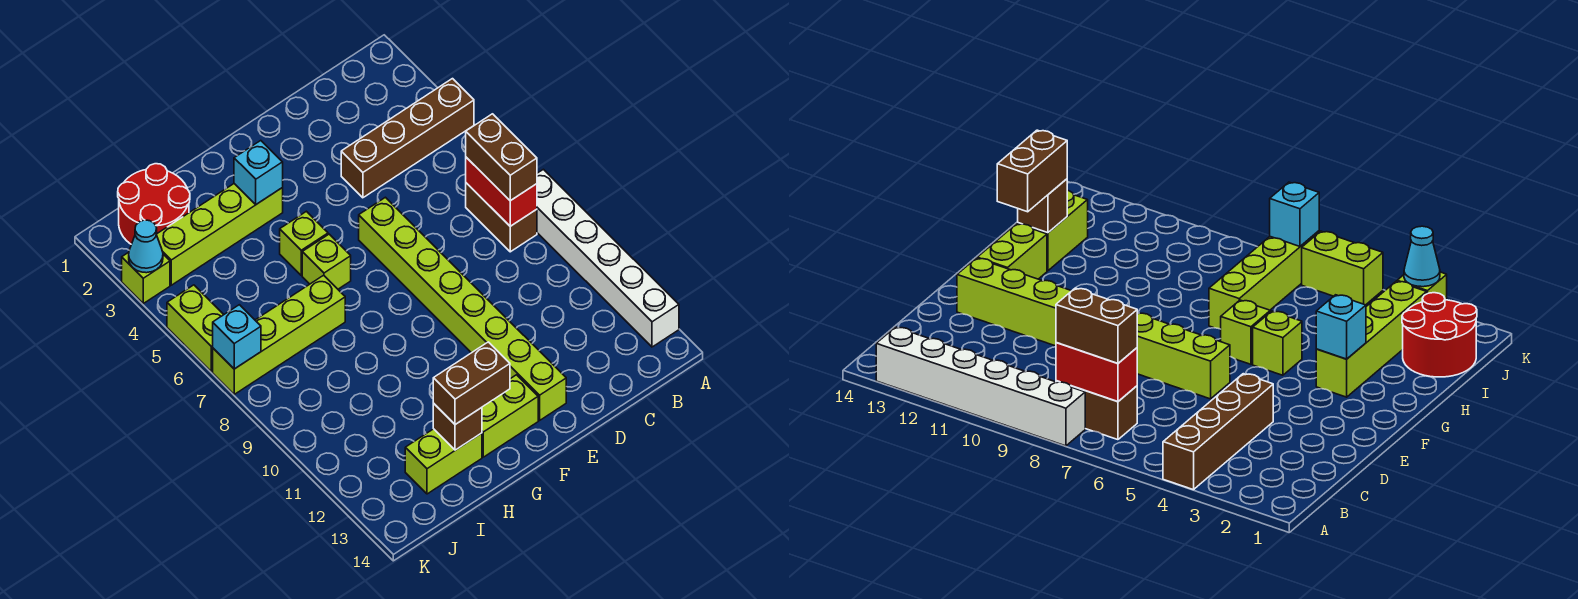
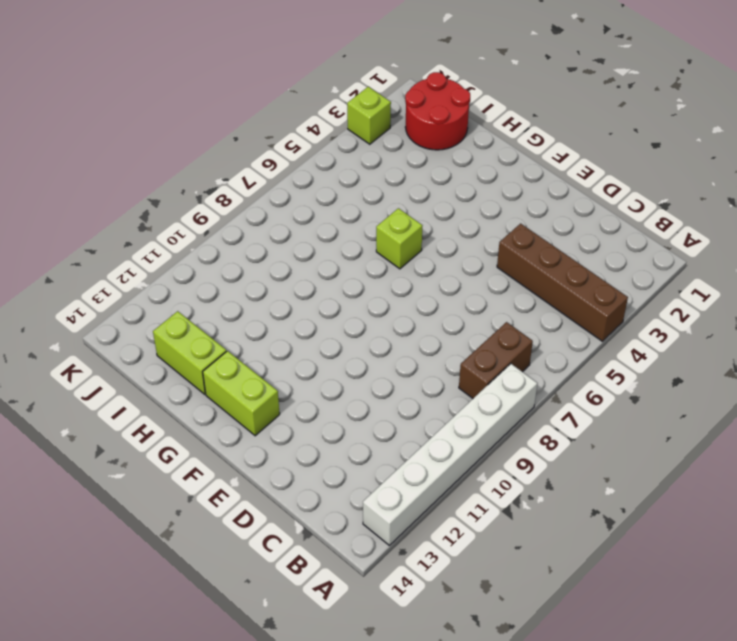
none -> lime brick E6:E13 level 1
none -> lime brick G3:J3 level 1
none -> lime brick G5 level 1

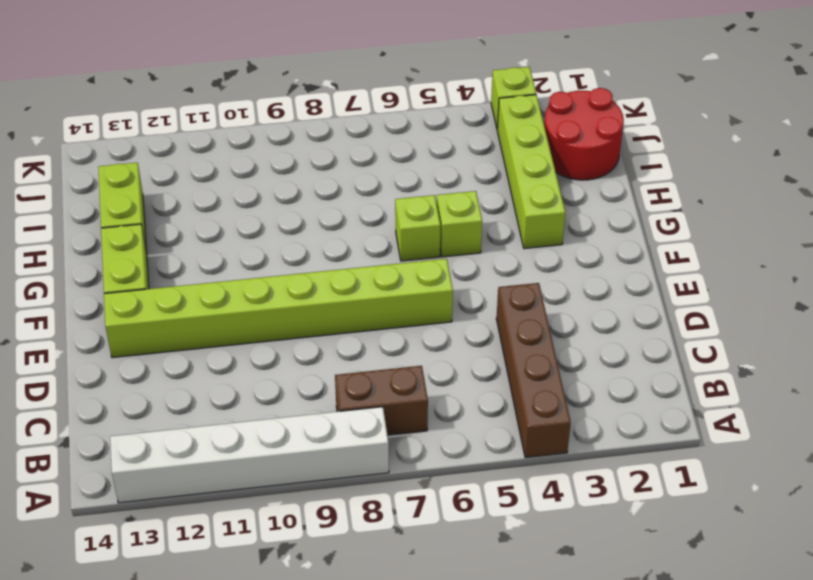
none -> lime brick H7:K7 level 1
none -> lime brick K5:K6 level 1
none -> red brick B7:B8 level 2

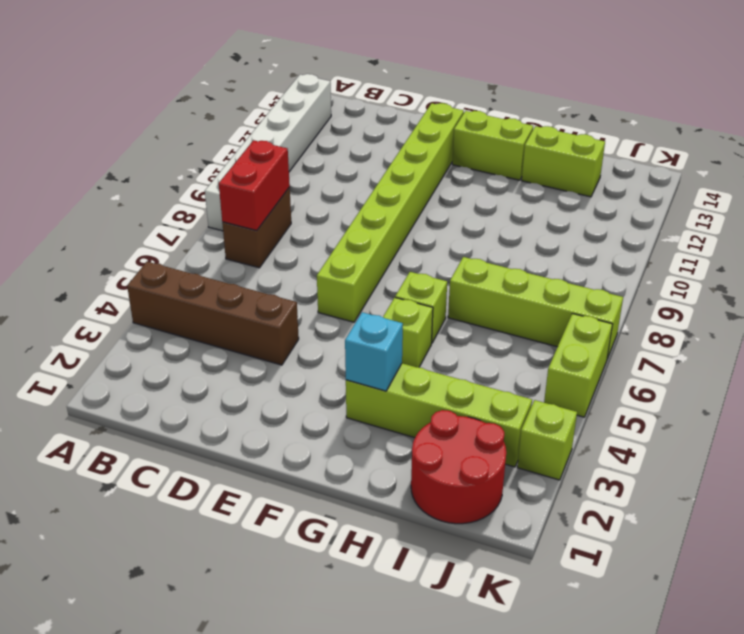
none -> brown brick H13 level 2
none -> cyan cone K3 level 2
none -> cyan brick K7 level 2

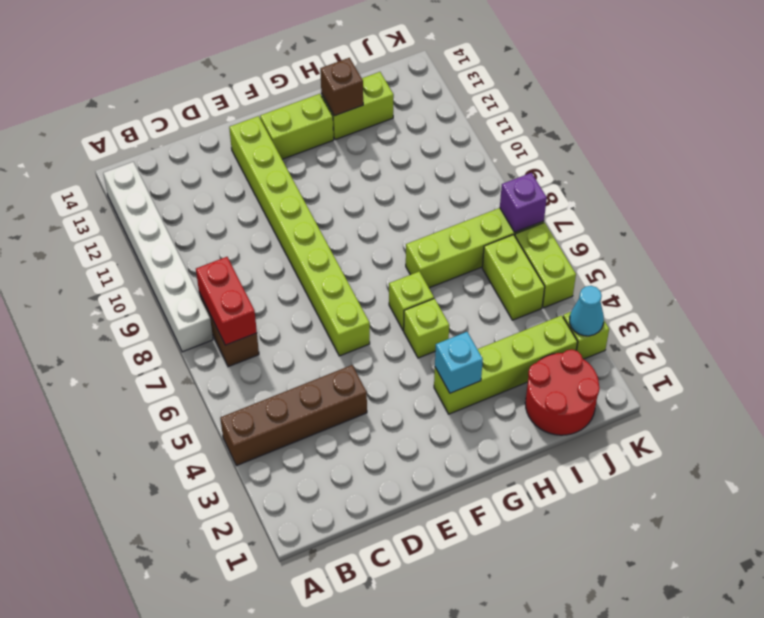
lime brick J5:J6 level 1 -> none
purple brick K7 level 2 -> cyan brick K7 level 2
none -> brown brick B7:B8 level 3
none -> brown brick G13:H13 level 3

